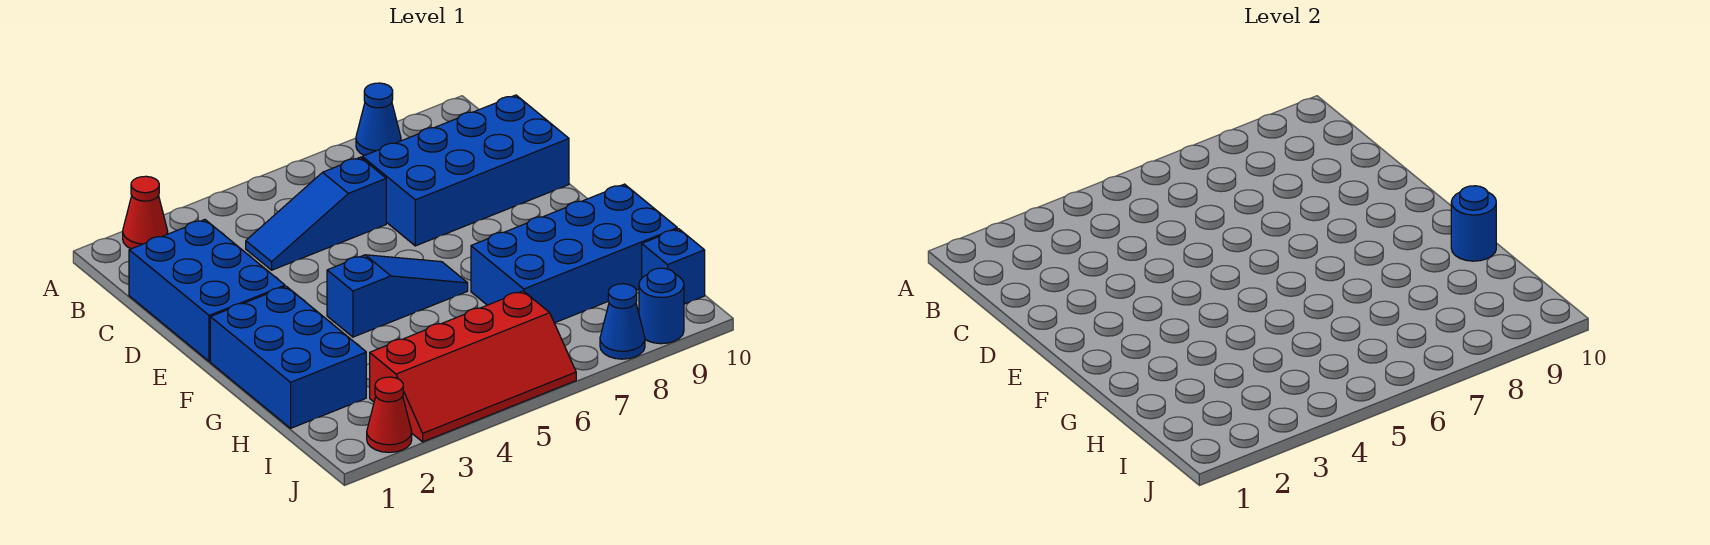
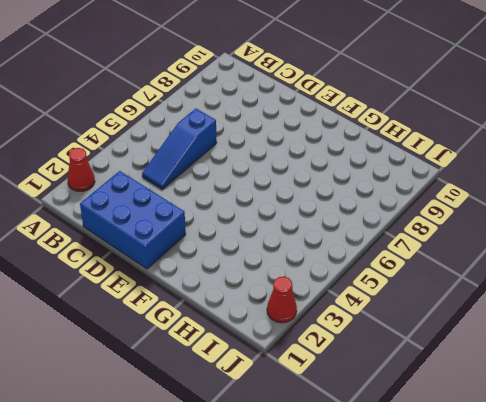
none -> blue cone A8 level 1
none -> blue brick C7:D10 level 1
none -> blue brick F1:H2 level 1

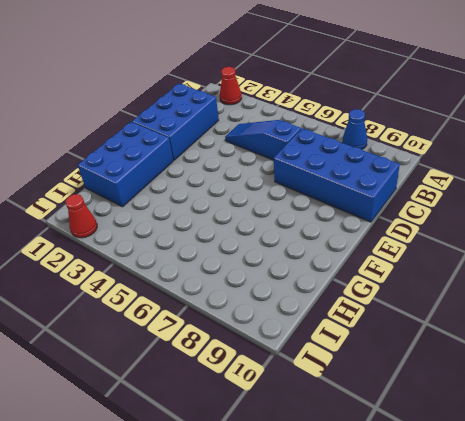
none -> blue slope F4:F6 level 1 top 4
none -> blue brick G7:H10 level 1
none -> red slope I3:J6 level 1 top I

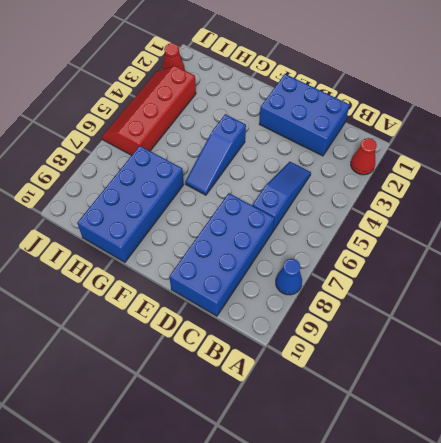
none -> blue brick F1:H2 level 1
none -> blue brick I10 level 1
none -> blue cone J8 level 1

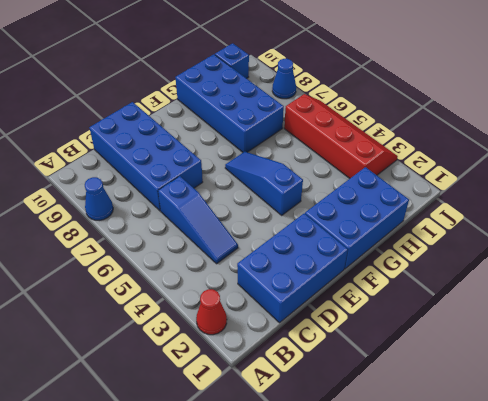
none -> red cone J2 level 1
none -> blue round brick J9 level 1
none -> blue round brick G10 level 2

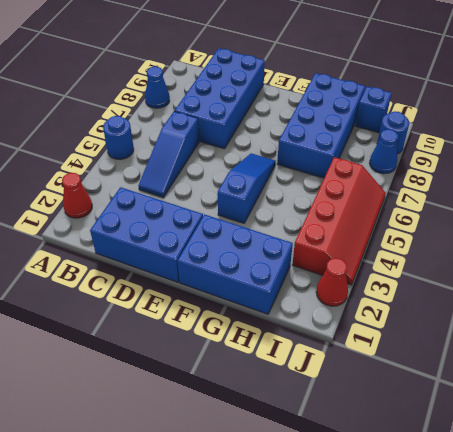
blue round brick A5 level 1 -> blue round brick G10 level 2

